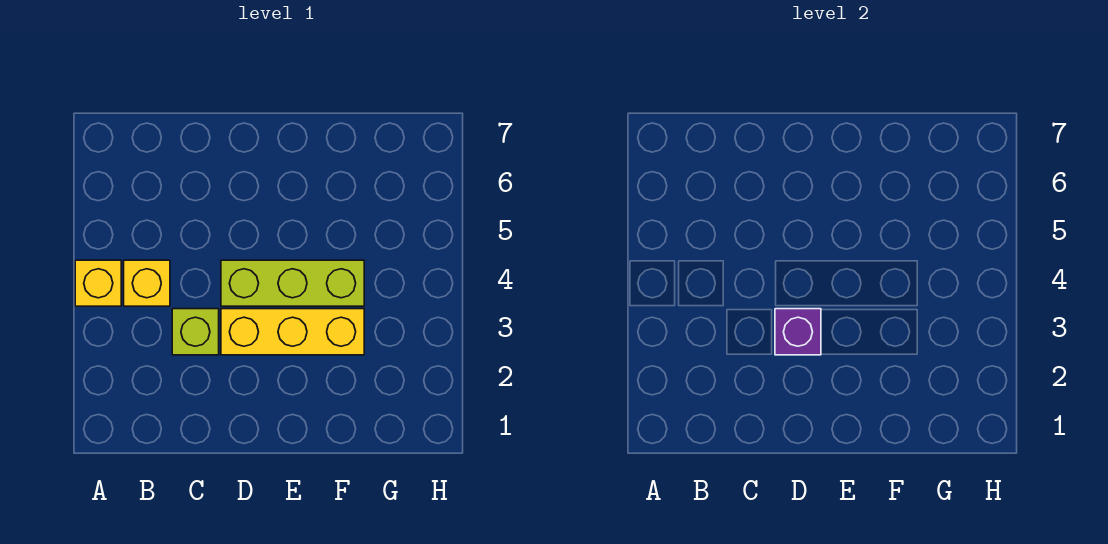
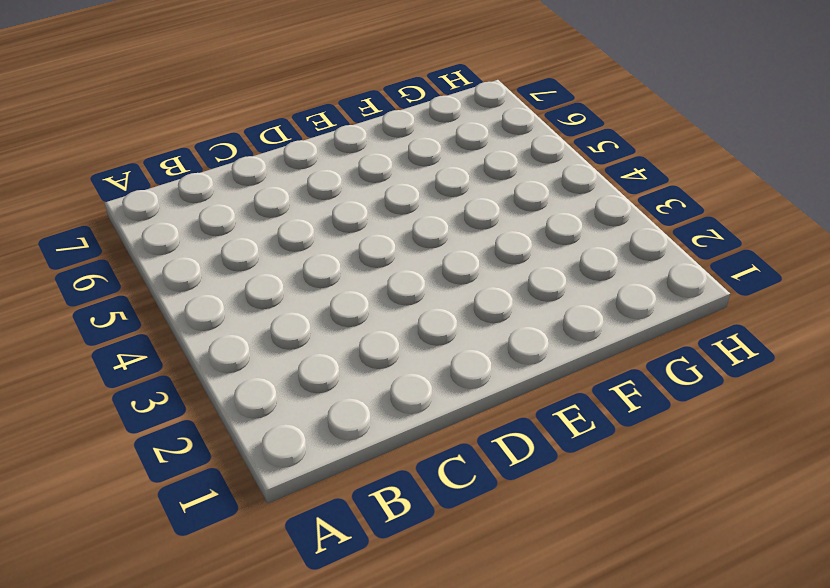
none -> yellow brick A4 level 1
none -> yellow brick B4 level 1

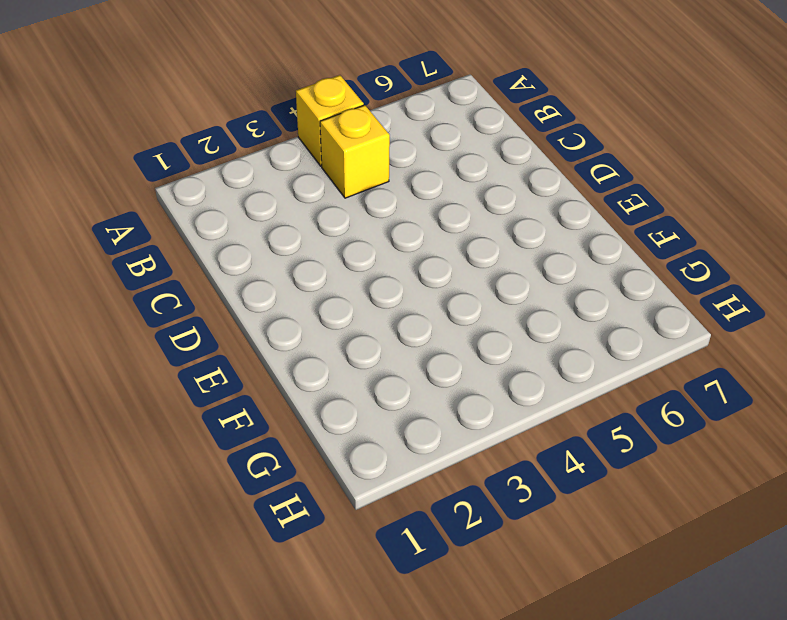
none -> lime brick C3 level 1
none -> yellow brick D3:F3 level 1

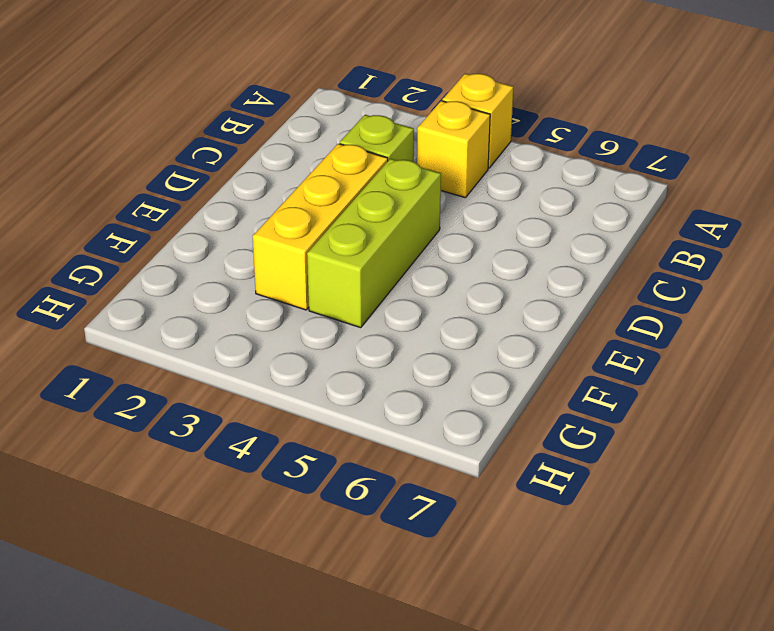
none -> purple brick D3 level 2

